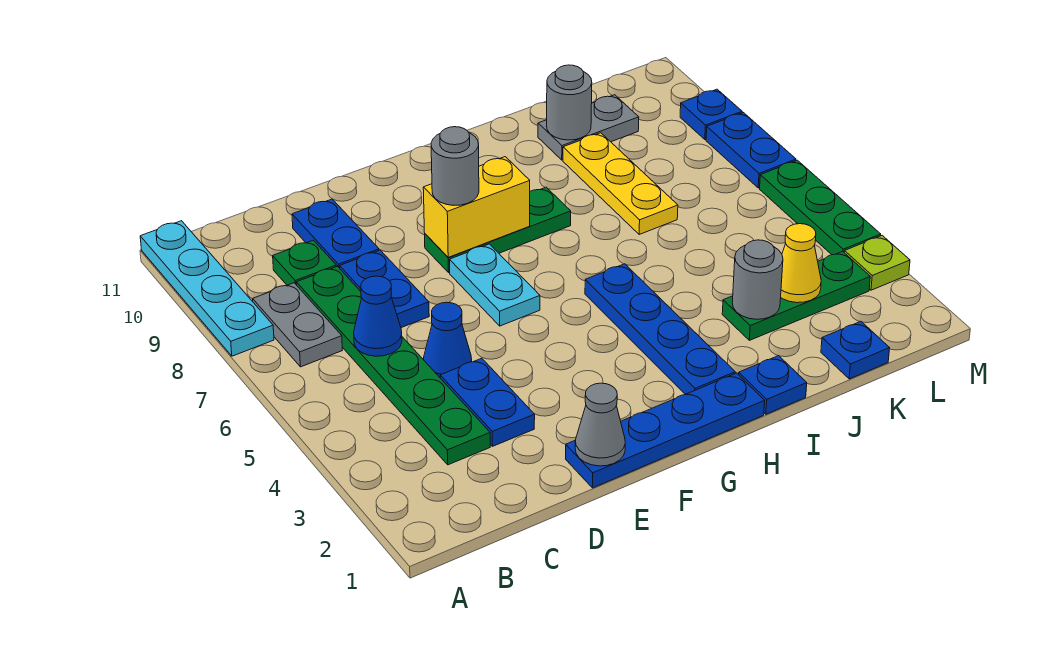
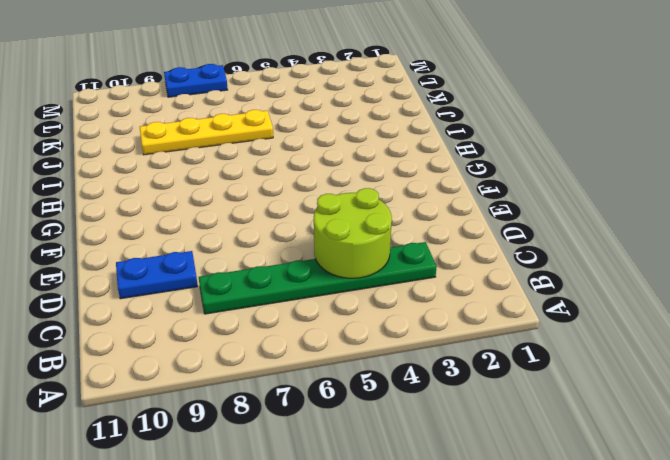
lime round brick C4:D5 level 2 -> none
yellow plate J6:J9 level 1 -> yellow plate J7:J9 level 1
none -> cyan plate A8:A11 level 1
none -> grey plate B7:B8 level 1
none -> green plate C9 level 1

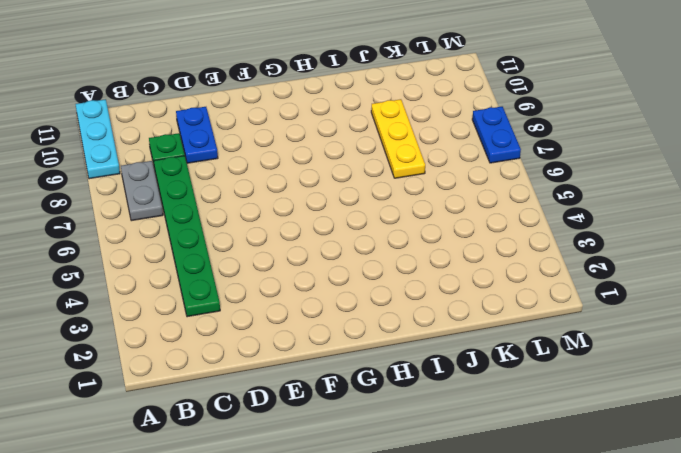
cyan plate A9:A11 level 1 -> cyan plate A8:A11 level 1
none -> blue plate D3:D4 level 1
none -> blue cone D5 level 1
none -> blue plate D7:D8 level 1

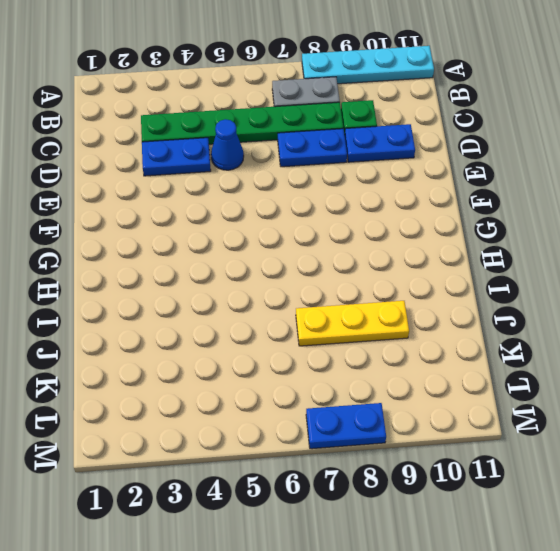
none -> blue plate E1:H1 level 1
none -> cyan plate F6:F7 level 1
none -> green plate F8:H8 level 1

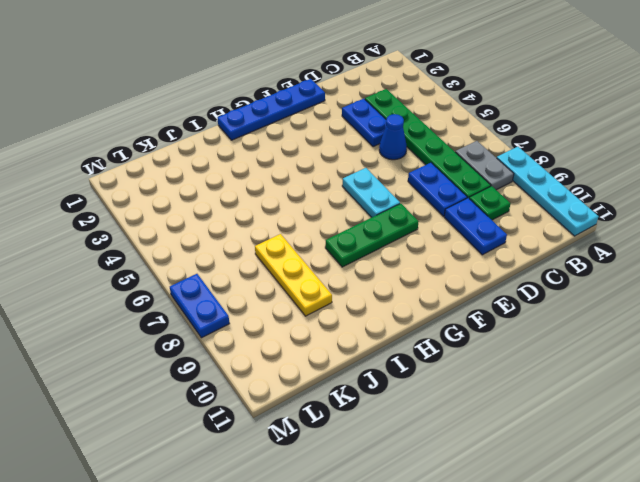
none -> blue plate H2:H5 level 1
none -> blue plate I1 level 1
none -> green plate J3:L3 level 1

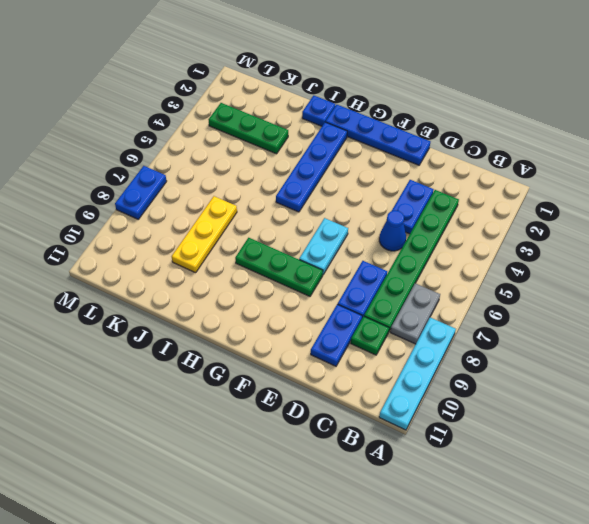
none -> grey plate J10:K10 level 1
none -> blue plate K1 level 1
none -> lime plate M3 level 1

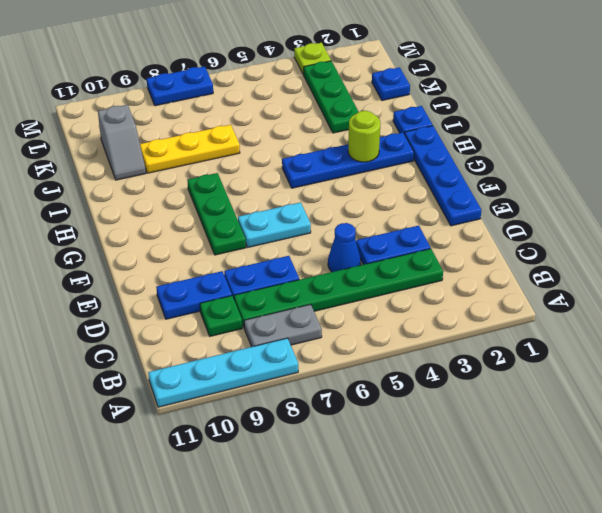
lime round brick H3 level 2 -> none
grey slope J10:K10 level 1 top K -> grey plate J10:K10 level 1
none -> green plate M4:M6 level 1
none -> blue plate M9 level 1
none -> blue cone C6 level 2

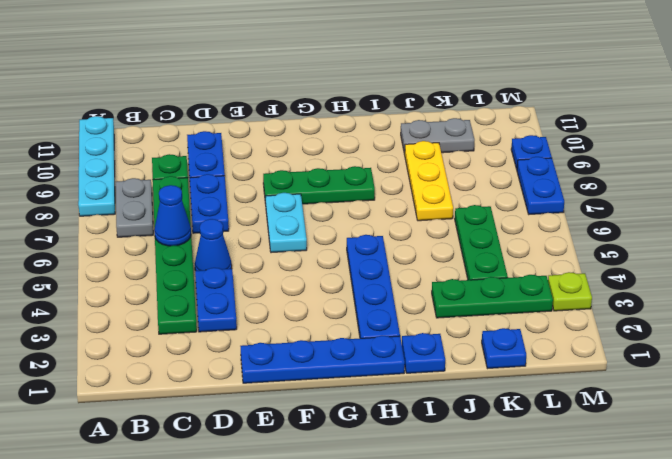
green plate K4:K6 level 1 -> green plate M4:M6 level 1
none -> grey cone E1 level 2
none -> yellow brick F8:G8 level 2
none -> grey round brick J3 level 2

